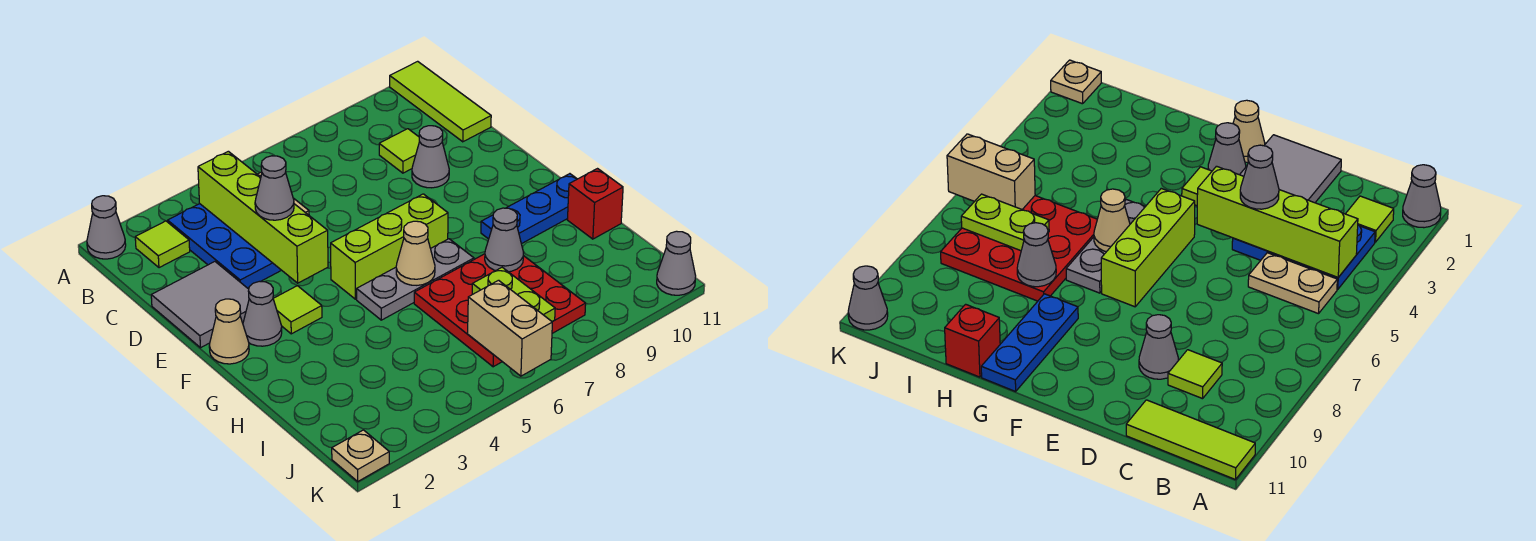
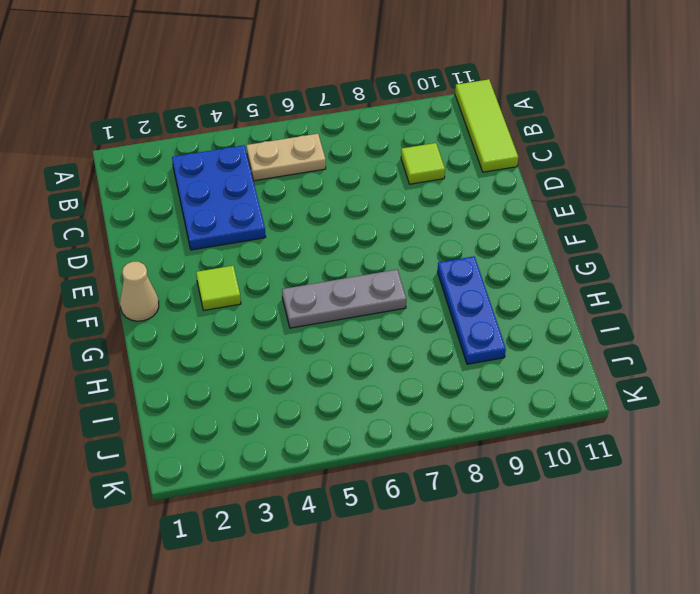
tan plate B5:B6 level 1 -> tan plate B5:C5 level 1
blue plate G9:I9 level 1 -> blue plate G9:G11 level 1
none -> grey cone A1 level 1
none -> lime tile B2 level 1
none -> grey tile D1:E2 level 1

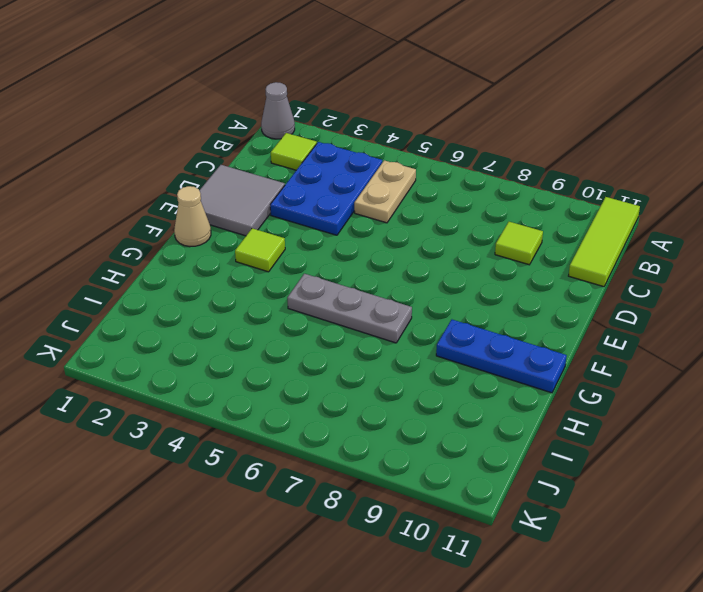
none -> grey cone D9 level 1
none -> grey cone F2 level 1
none -> lime brick F5:F7 level 1

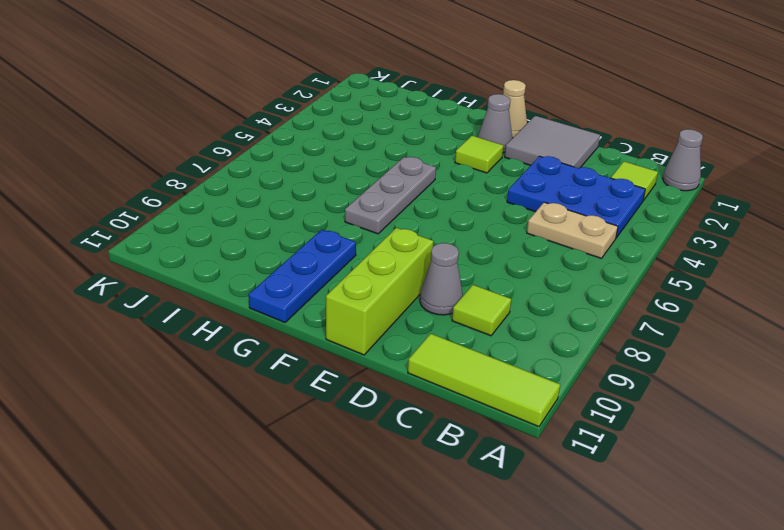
lime brick E9:E11 level 1 -> lime brick F5:F7 level 1
none -> red plate H6:J8 level 1
none -> red brick H11 level 1
none -> tan plate K1 level 1

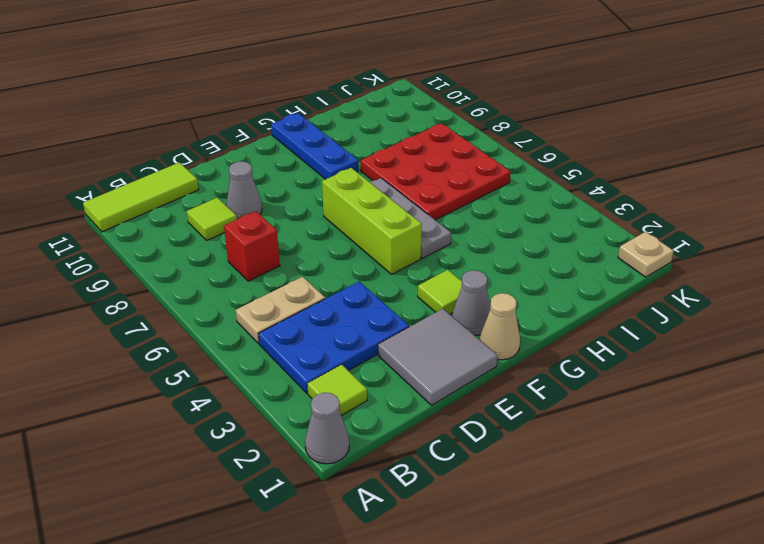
red brick C7 level 1 -> red brick H11 level 1
none -> grey cone K11 level 1
none -> lime brick B4:E4 level 2
none -> tan cone G6 level 2

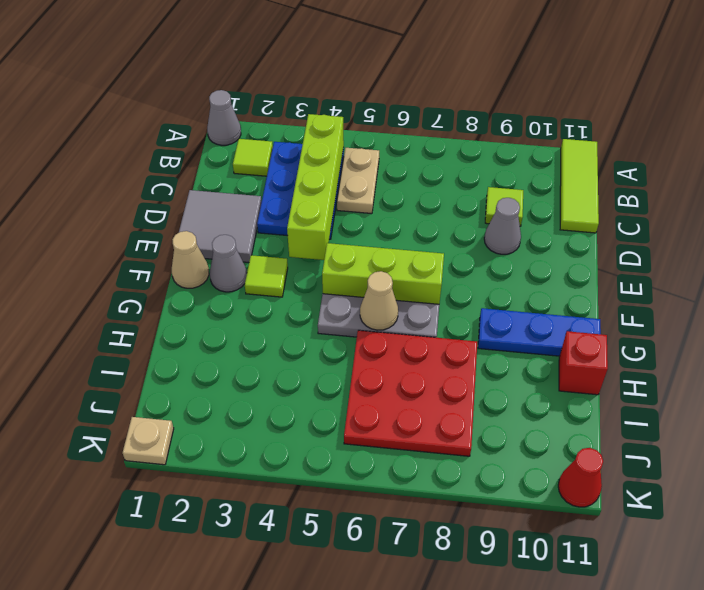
red cone K11 level 1 -> grey cone K11 level 1
none -> grey cone H8 level 2
none -> lime plate I7:J7 level 2
none -> tan brick J6:K6 level 2

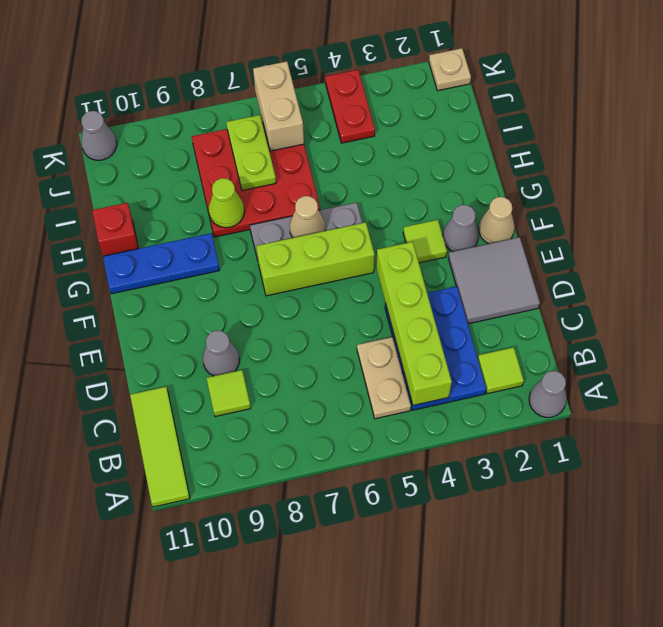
lime cone H8 level 2 -> grey cone H8 level 2
red plate J4:K4 level 1 -> none
none -> grey cone D4 level 3

